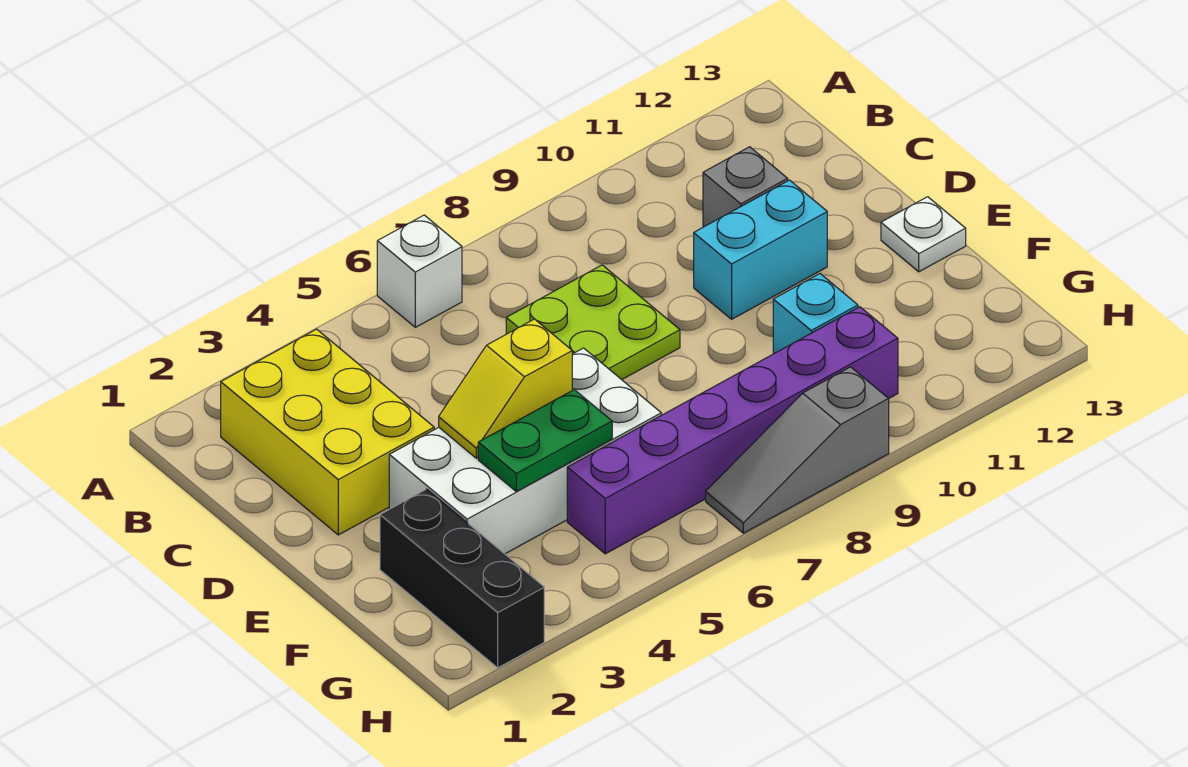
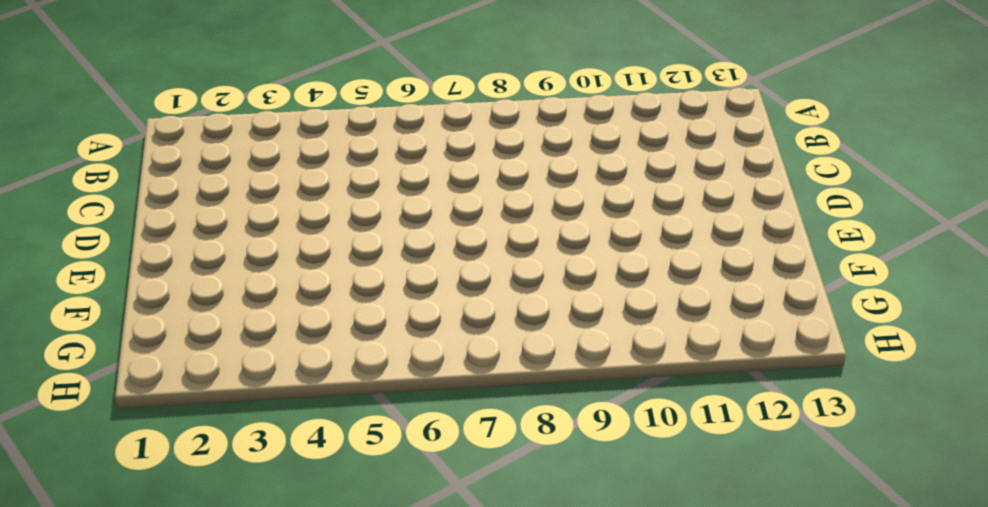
none -> white brick A6 level 1
none -> yellow brick B2:D3 level 1
none -> lime plate C7:D8 level 1

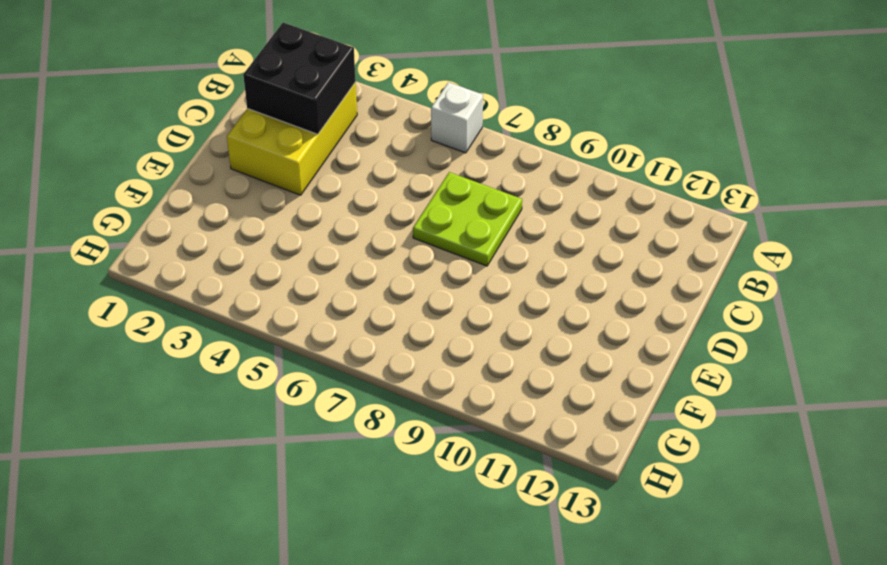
black brick B2:C3 level 2 -> none
none -> grey brick C11 level 1
none -> cyan brick D10:D11 level 1
none -> white brick E3:F6 level 1

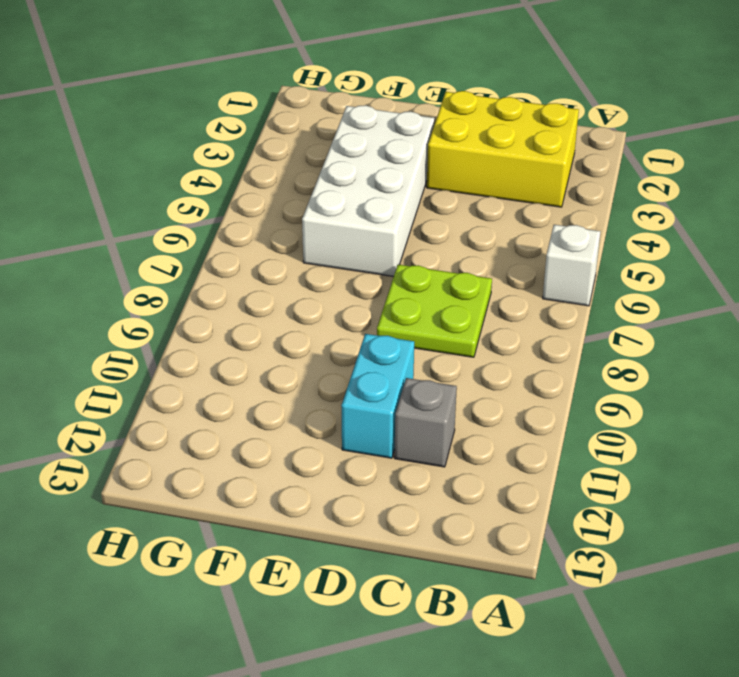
none -> white plate E13 level 1
none -> black brick F2:H2 level 1
none -> cyan brick F10 level 1

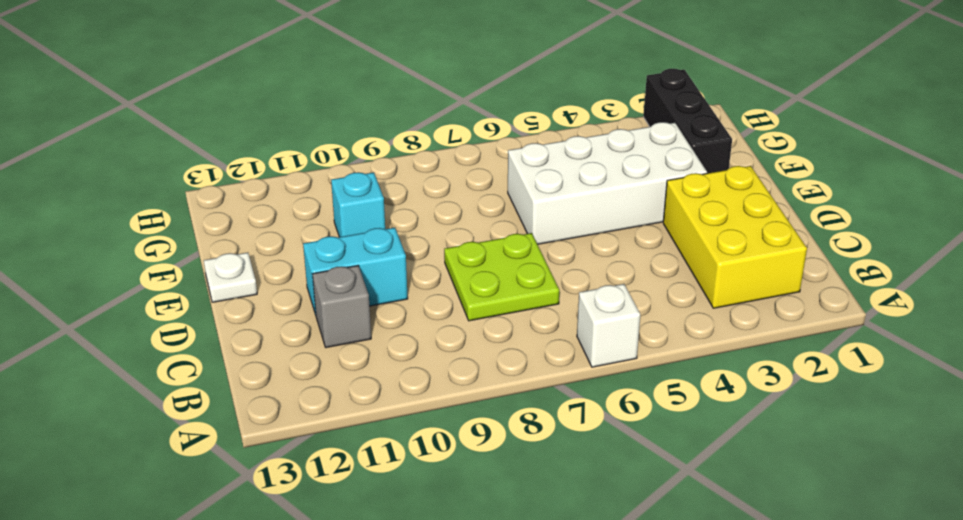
none -> purple brick G5:G10 level 1
none -> grey slope H7:H9 level 1 top 9
none -> yellow slope E4:E5 level 2 top 5

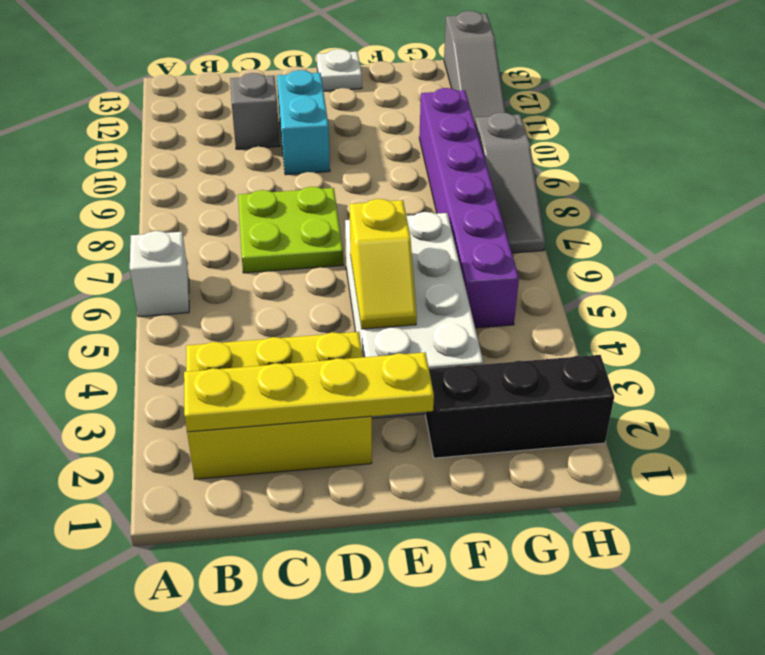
yellow plate B2:E2 level 2 -> none
grey slope H11:H13 level 1 top 13 -> none
none -> cyan brick F10 level 1
none -> green plate F4:F5 level 2

